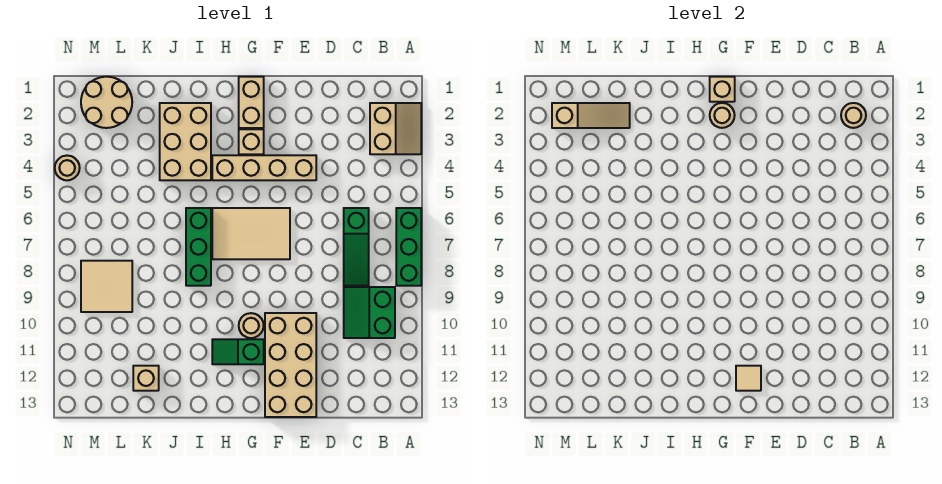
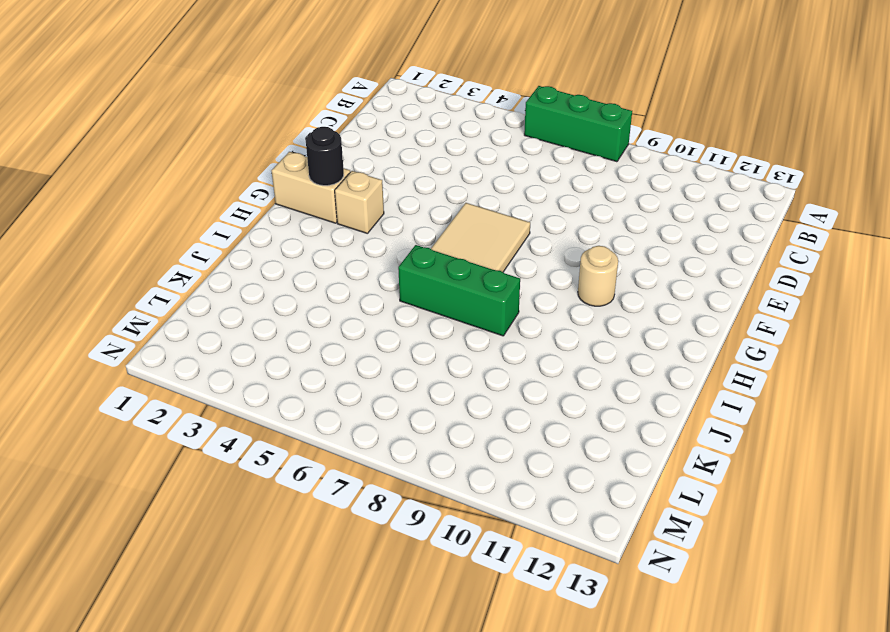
black round brick G2 level 2 -> tan round brick G2 level 2
none -> tan slope A2:B3 level 1 top B
none -> green slope B9:C10 level 1 top B
none -> green slope C6:C8 level 1 top 6

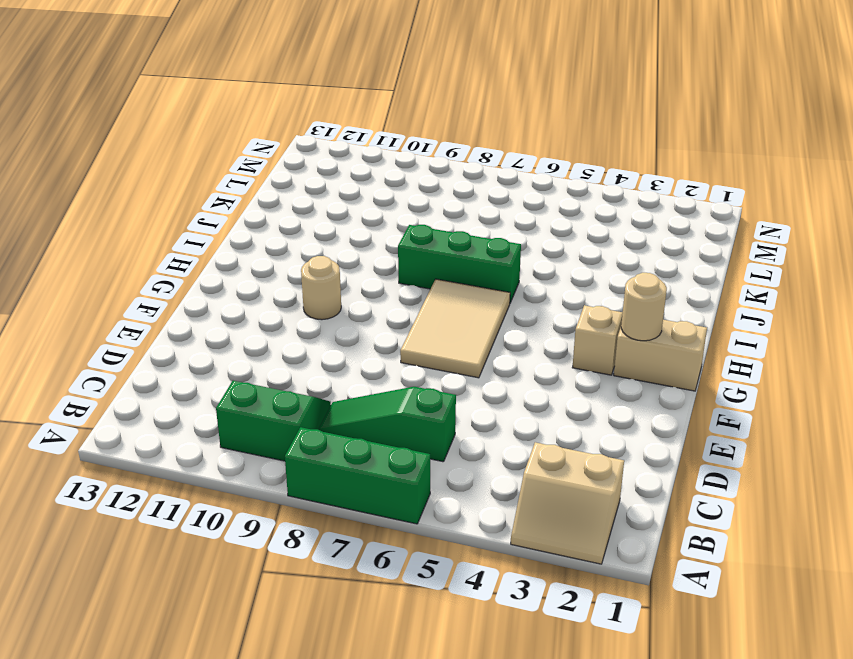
none -> tan brick E4:H4 level 1
none -> tan brick E10:F13 level 1
none -> green slope G11:H11 level 1 top G

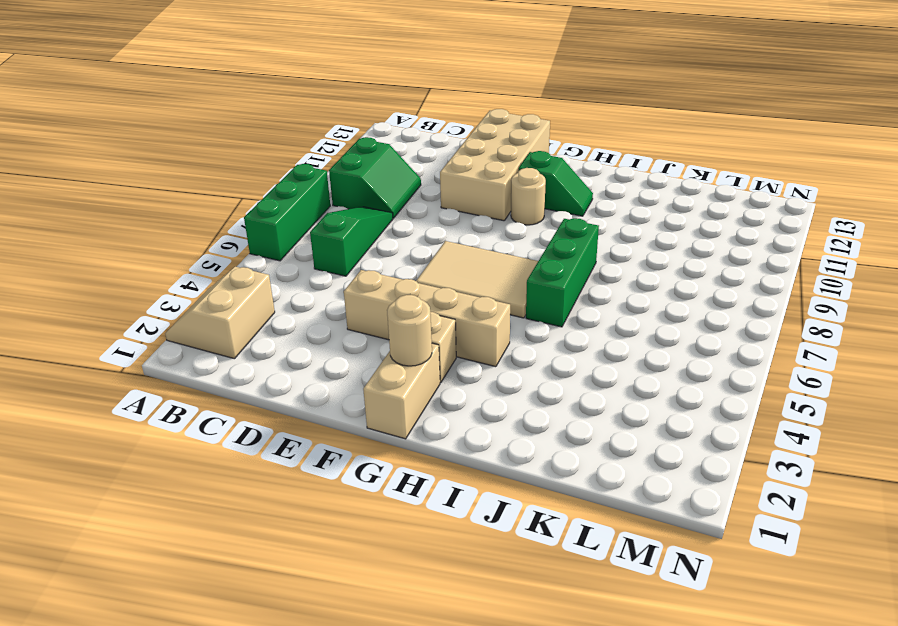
none -> tan brick I2:J4 level 1
none -> tan brick K12 level 1
none -> tan round brick L1:M2 level 1

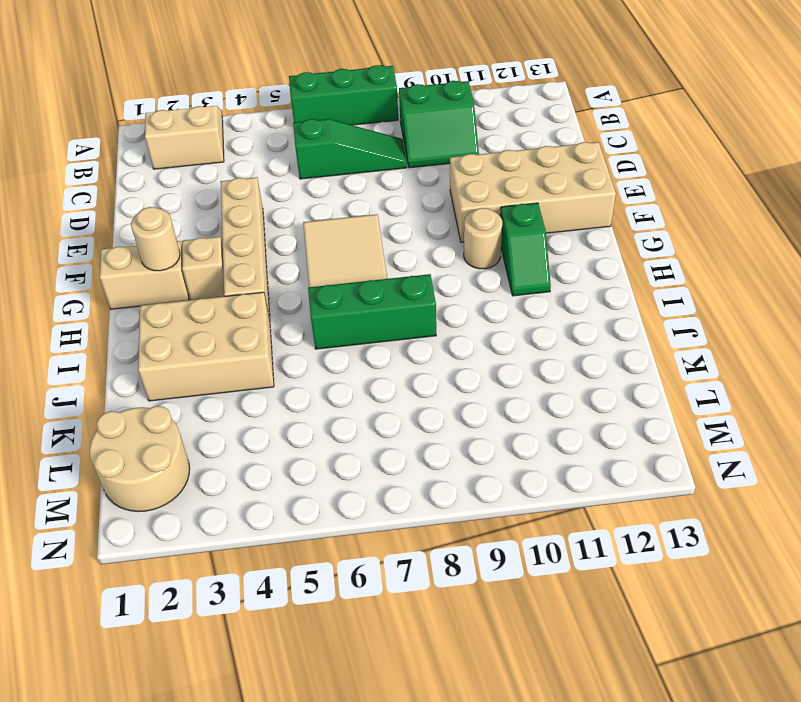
none -> tan brick K12 level 1
none -> tan tile L8:M9 level 1
none -> tan round brick N4 level 1

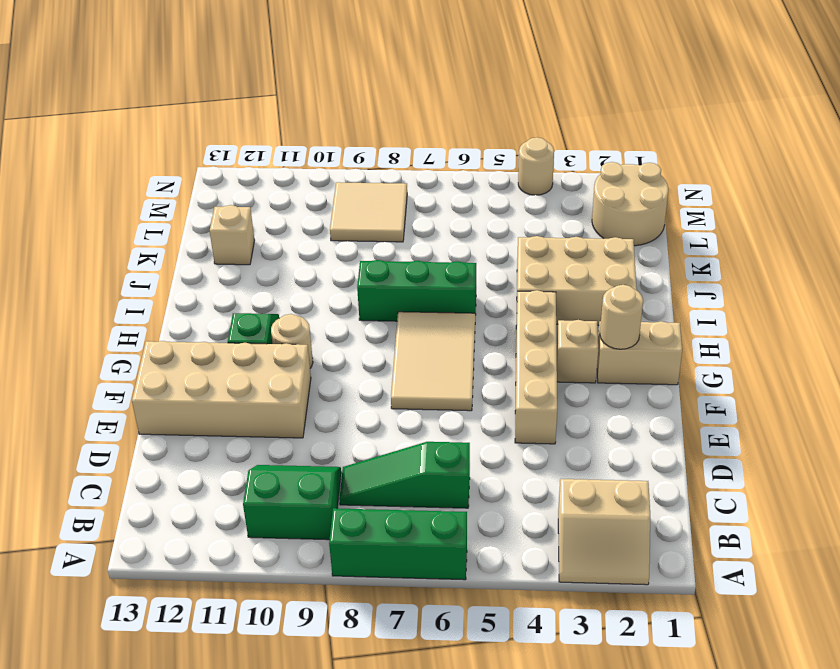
none -> tan round brick B2 level 2
none -> tan tile F12 level 2
none -> tan brick G1 level 2

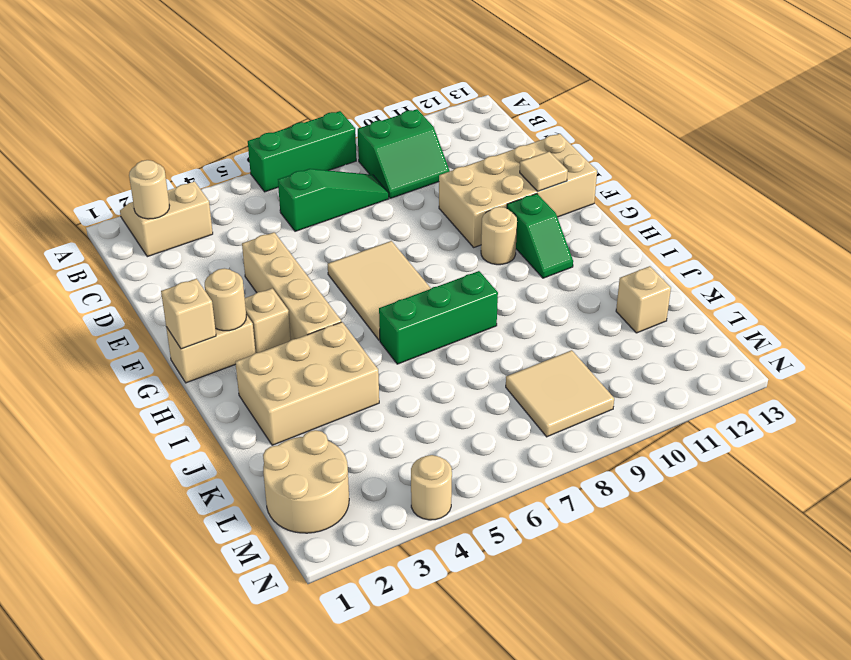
none -> tan slope K2:M2 level 2 top M

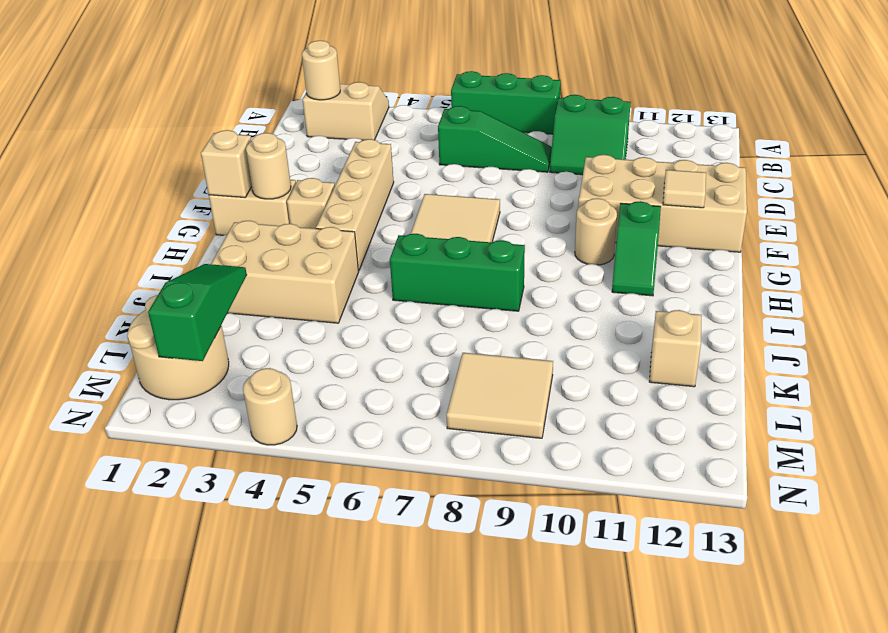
green slope K2:M2 level 2 top M -> tan slope K2:M2 level 2 top M

